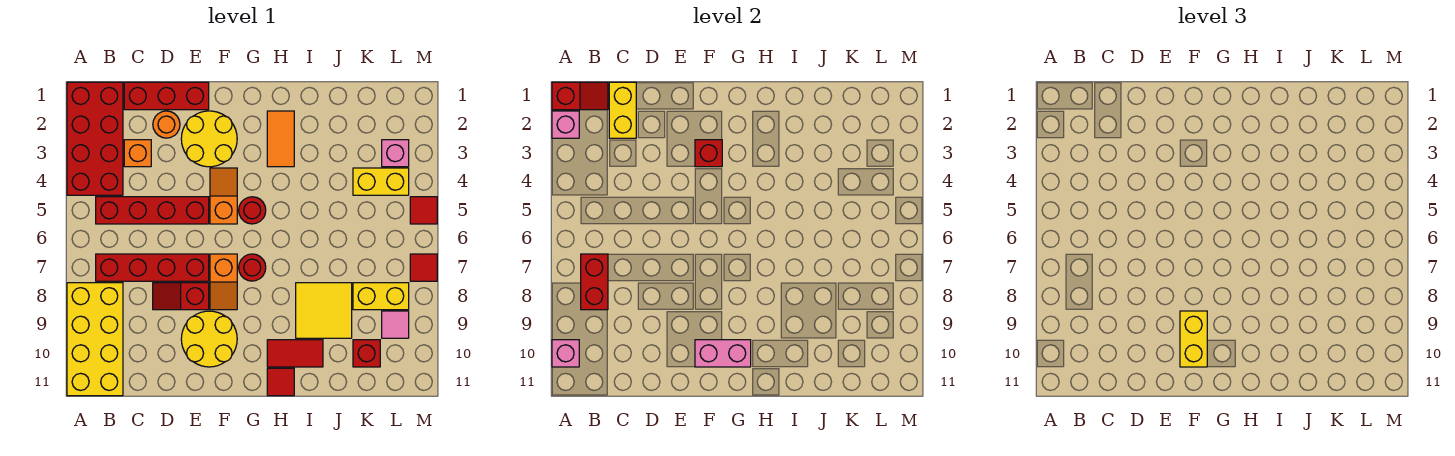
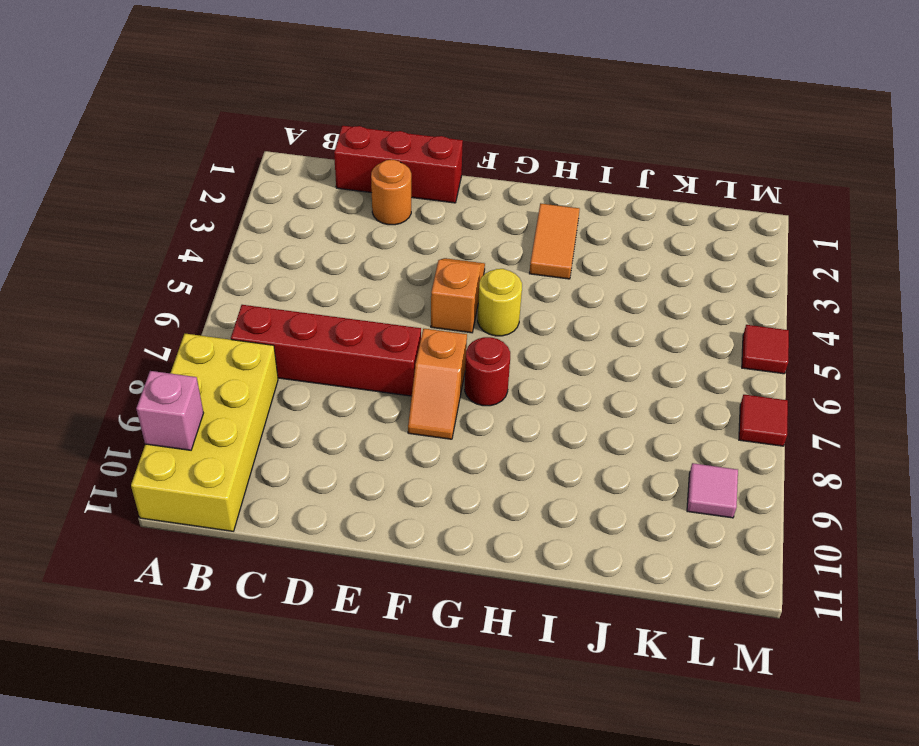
yellow round brick G5 level 1 -> red round brick G5 level 1
none -> red brick A1:B4 level 1
none -> red brick B5:E5 level 1
none -> orange brick C3 level 1
none -> red slope D8:E8 level 1 top E

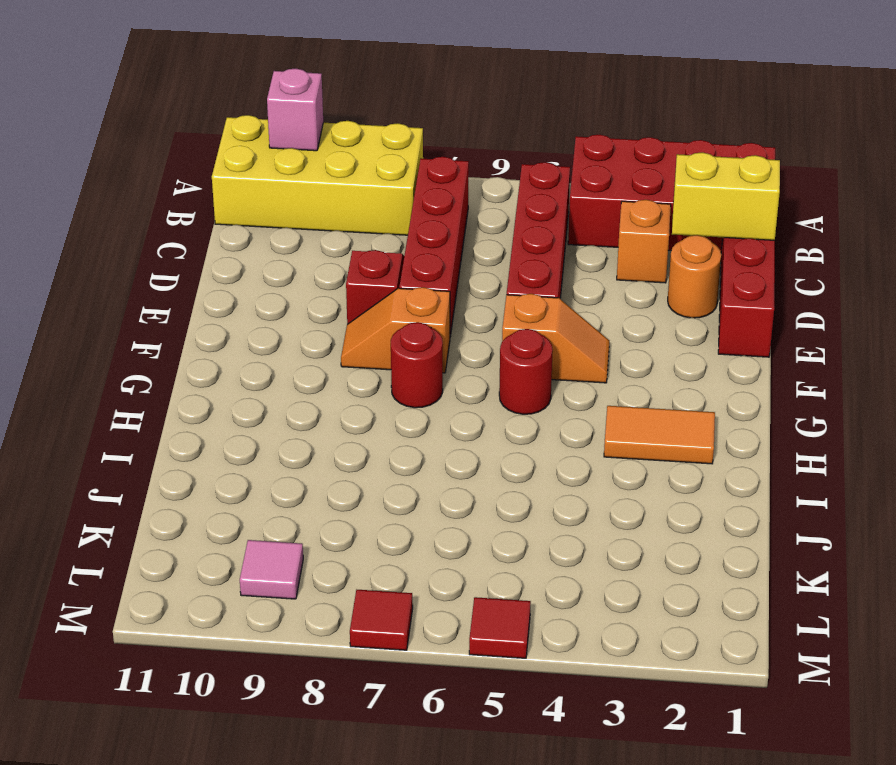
none -> yellow round brick E2:F3 level 1
none -> yellow round brick E9:F10 level 1
none -> red tile H10:I10 level 1
none -> red tile H11 level 1

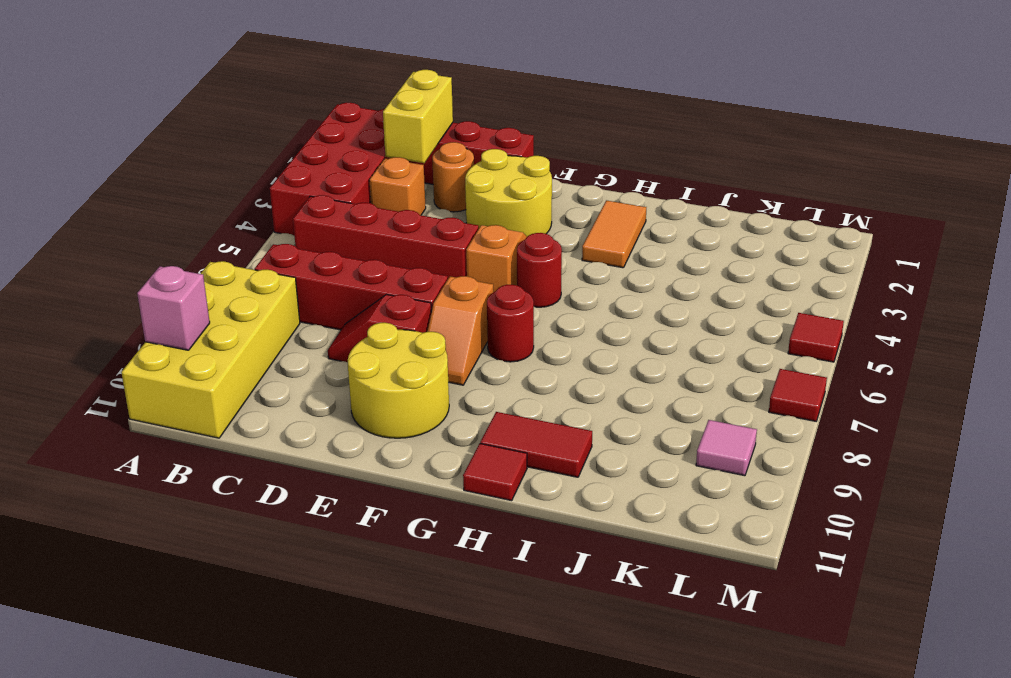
none -> yellow tile I8:J9 level 1
none -> yellow brick K4:L4 level 1
none -> yellow brick K8:L8 level 1
none -> red brick K10 level 1

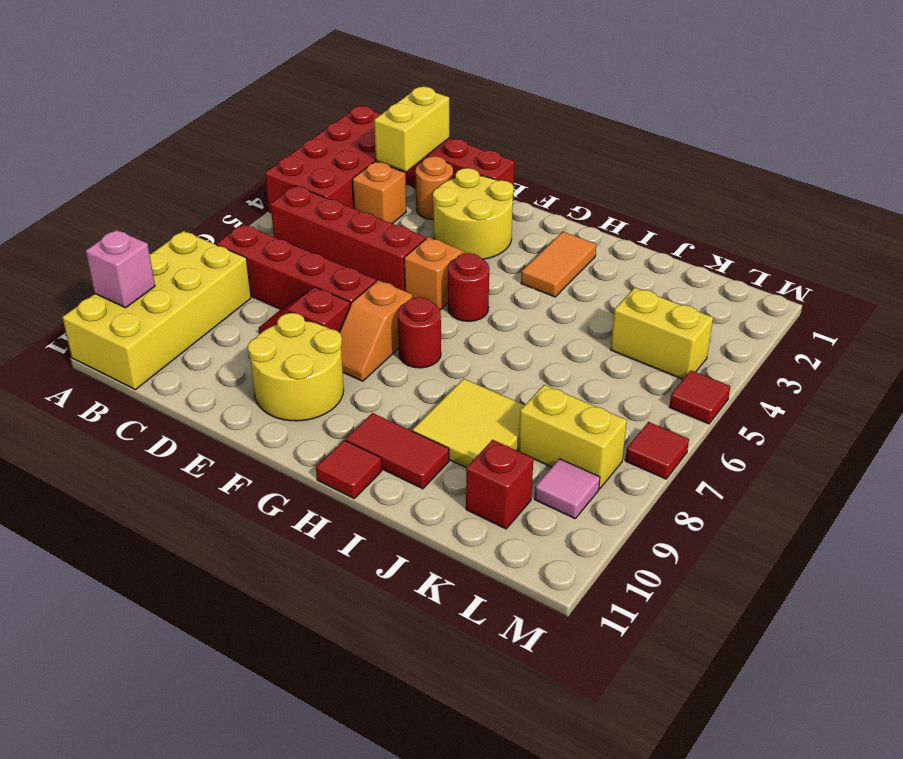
none -> pink brick L3 level 1
none -> red slope A1:B1 level 2 top A
none -> pink brick A2 level 2
none -> red brick B7:B8 level 2

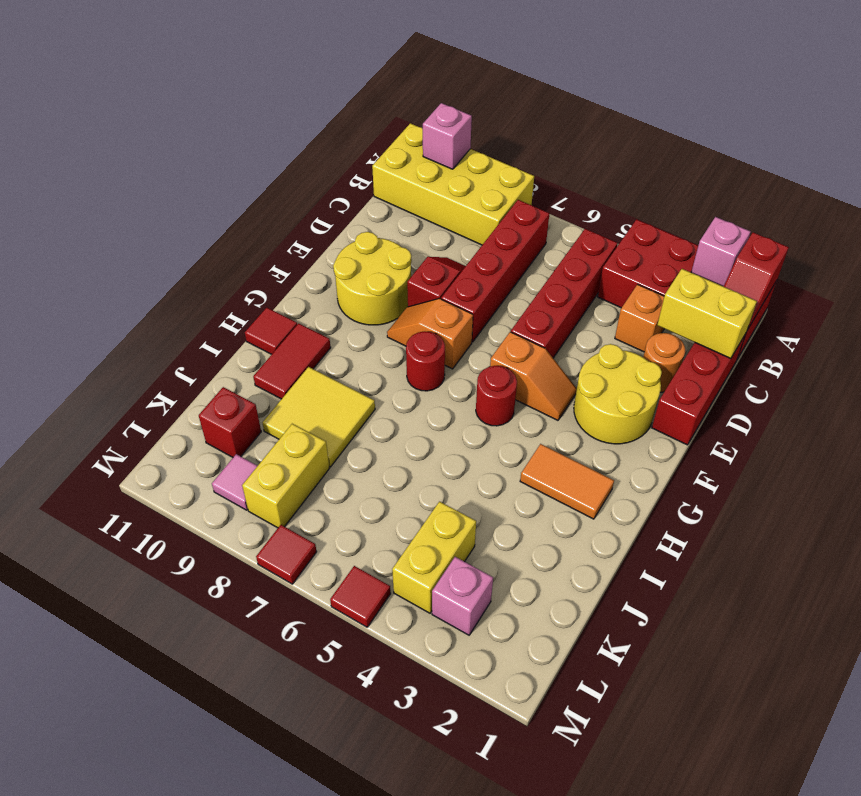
none -> red brick B7:B8 level 2
none -> red brick F3 level 2
none -> pink brick F10:G10 level 2
none -> yellow brick F9:F10 level 3

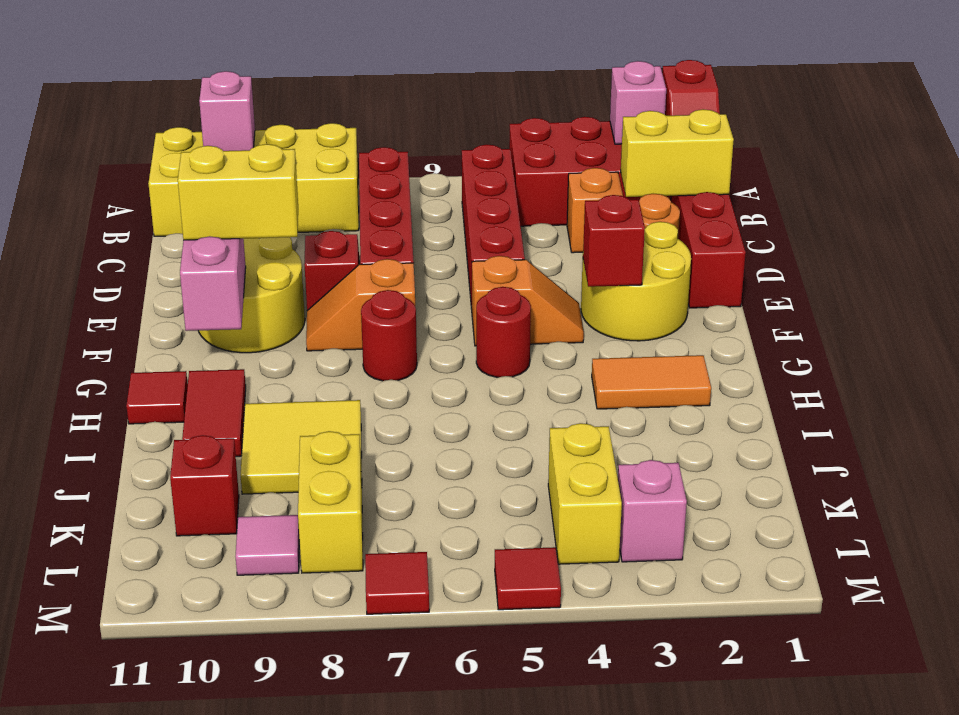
none -> red brick B7:B8 level 2

